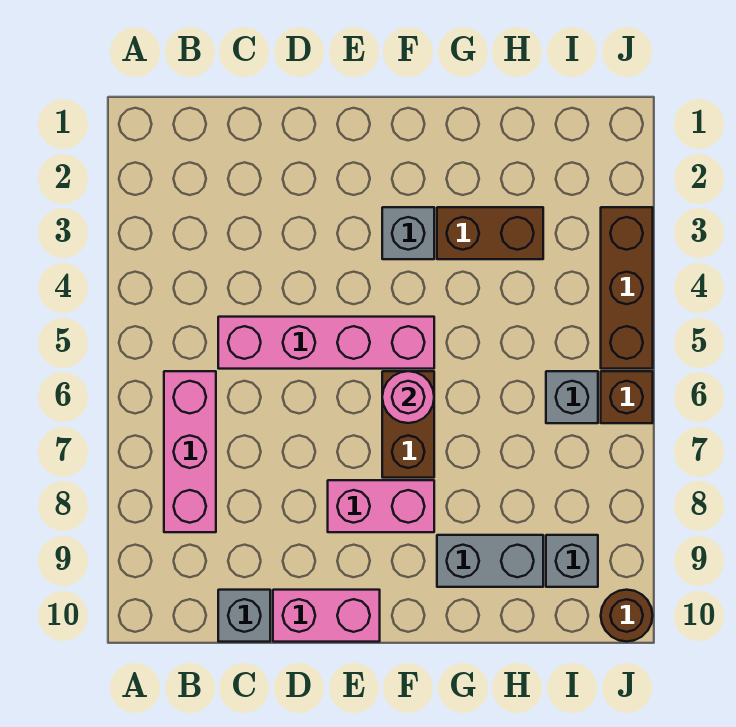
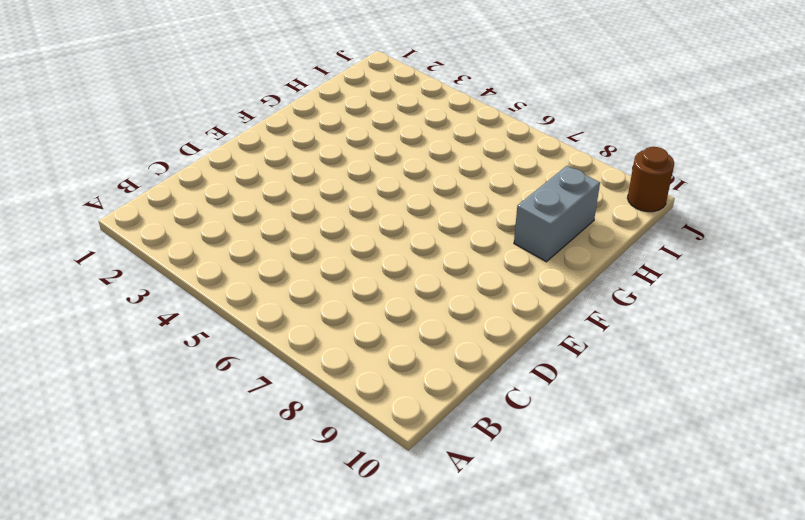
none -> pink brick B6:B8 level 1
none -> pink brick C5:F5 level 1
none -> grey brick C10 level 1

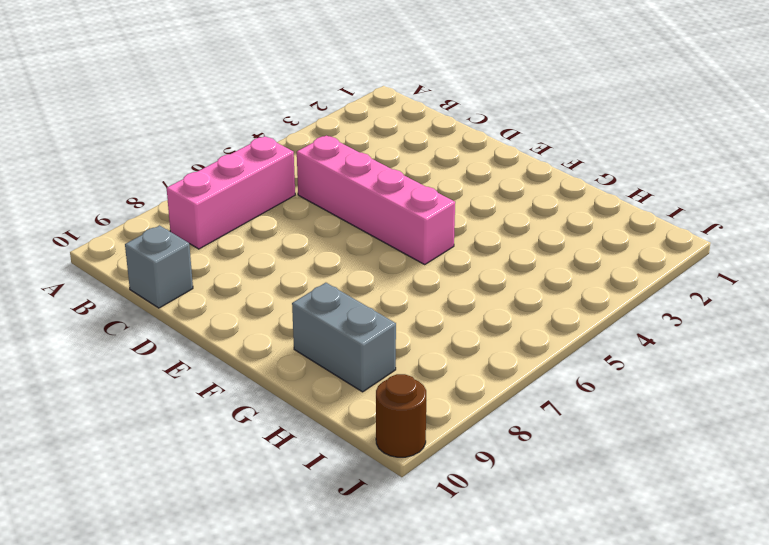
none -> pink brick D10:E10 level 1
none -> pink brick E8:F8 level 1
none -> grey brick F3 level 1

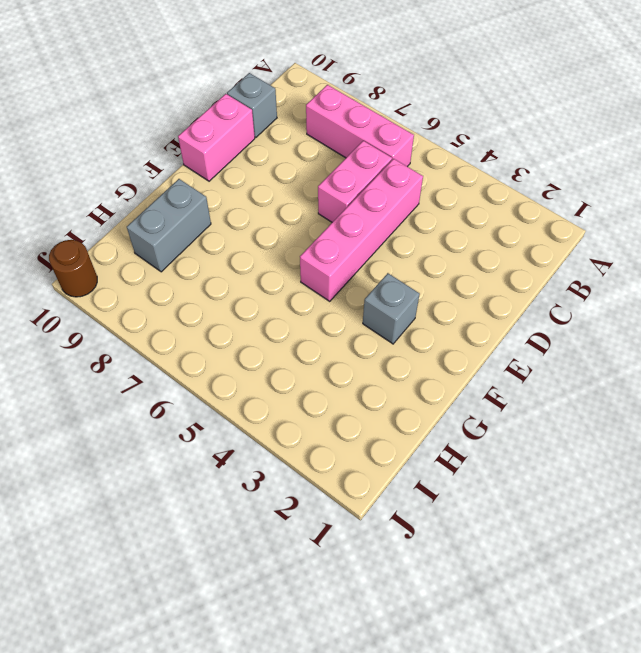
pink brick C6:D6 level 1 -> pink brick E8:F8 level 1
none -> brown brick F6:F7 level 1
none -> brown brick G3:H3 level 1
none -> grey brick I6 level 1

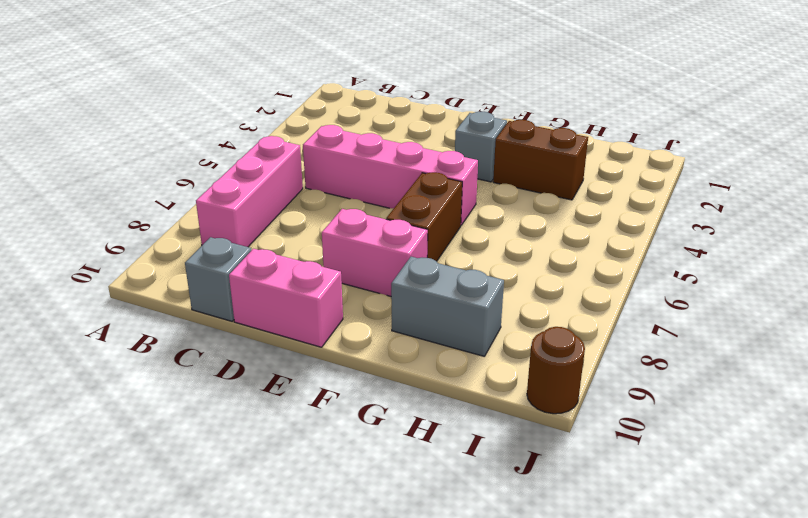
none -> grey brick I6 level 1
none -> grey brick I9 level 1
none -> brown brick J3:J5 level 1

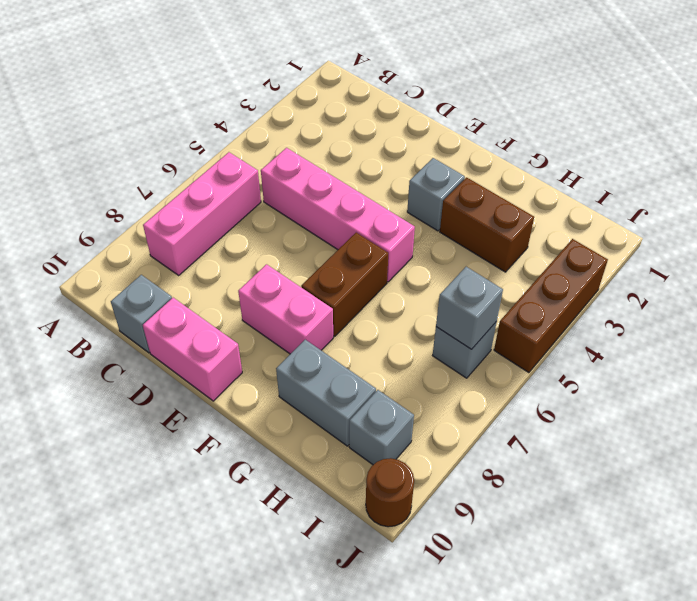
grey brick I6 level 2 -> none
none -> brown brick J6 level 1
none -> pink round brick F6 level 2

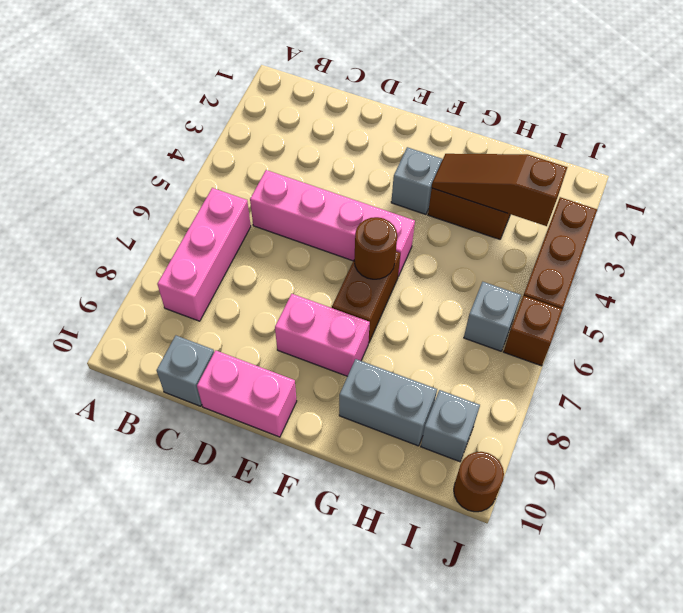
brown round brick F6 level 2 -> pink round brick F6 level 2
brown slope G3:I3 level 2 top I -> none

